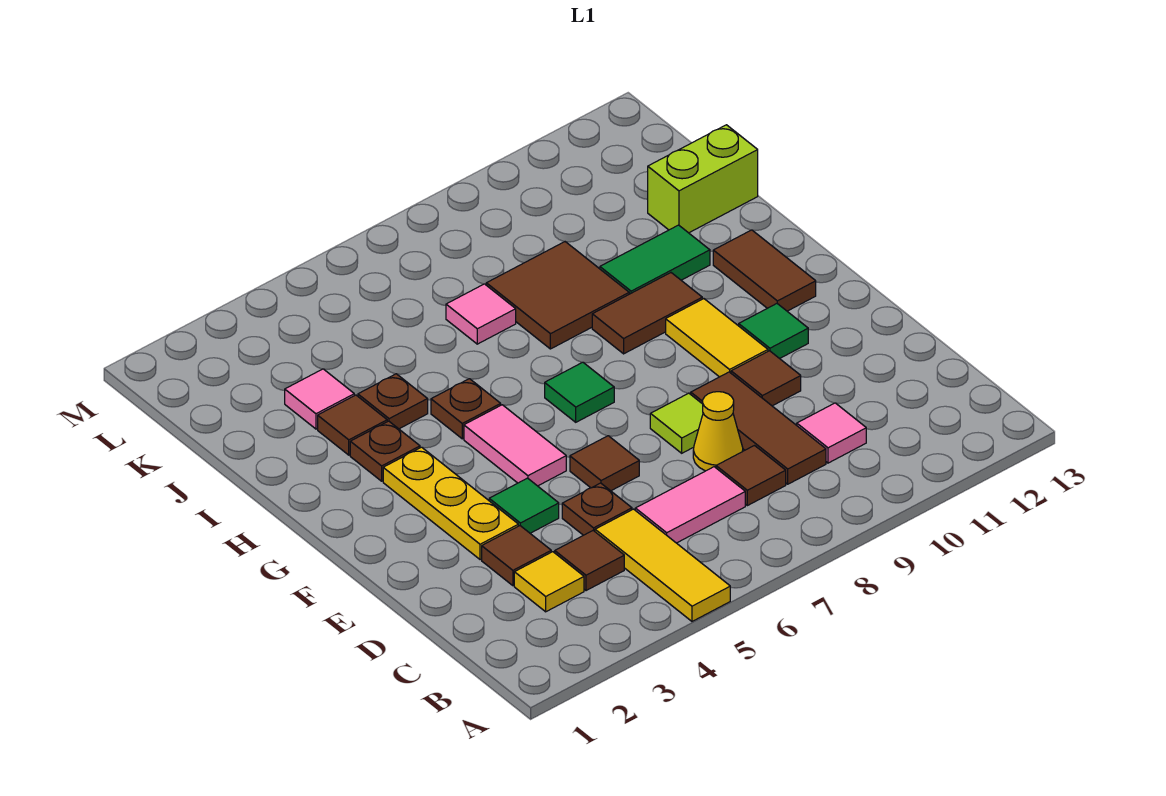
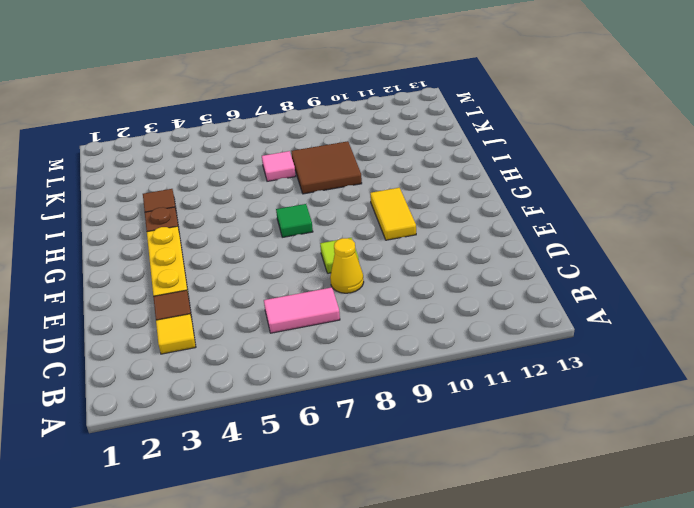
none -> yellow tile A5:C5 level 1
none -> brown tile C4 level 1
none -> brown tile C8 level 1
none -> brown tile C9:E9 level 1

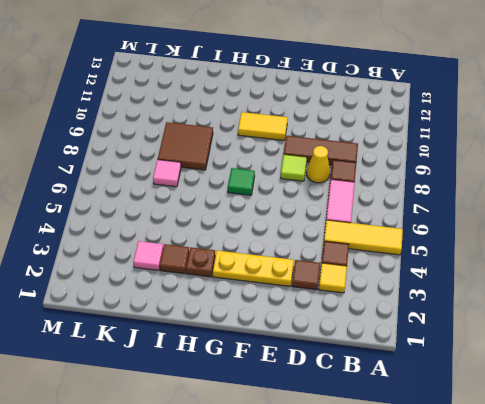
none -> pink tile C10 level 1
none -> brown plate D5 level 1
none -> green tile E4 level 1
none -> brown tile E6 level 1

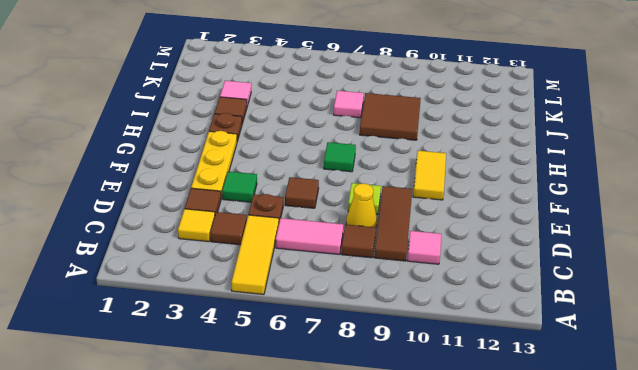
none -> brown tile E10 level 1
none -> pink tile F5:G5 level 1
none -> green tile F11 level 1
none -> brown tile G12:H12 level 1

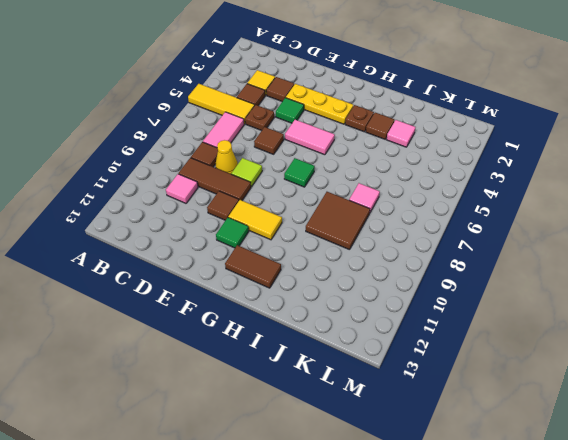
none -> brown plate H5 level 1
none -> brown tile H9:H10 level 1
none -> brown plate I4 level 1
none -> green tile I10:I11 level 1

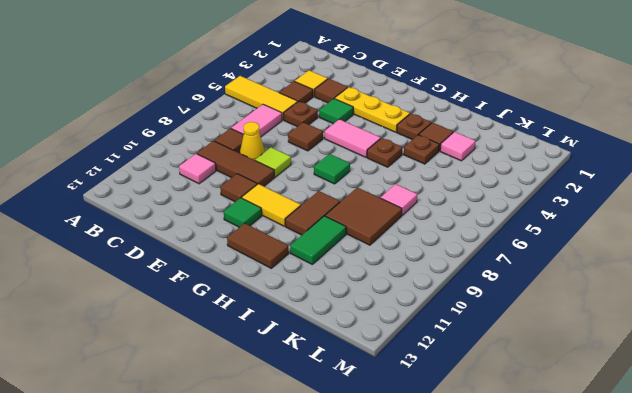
none -> lime brick J12:J13 level 1

